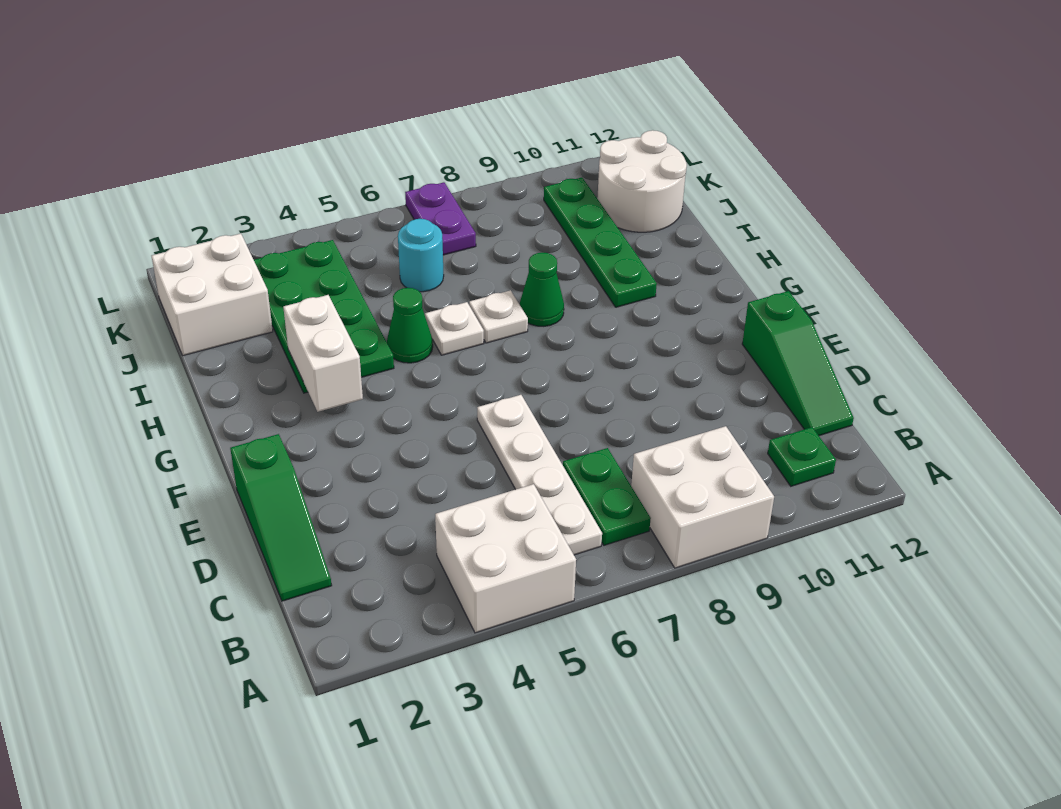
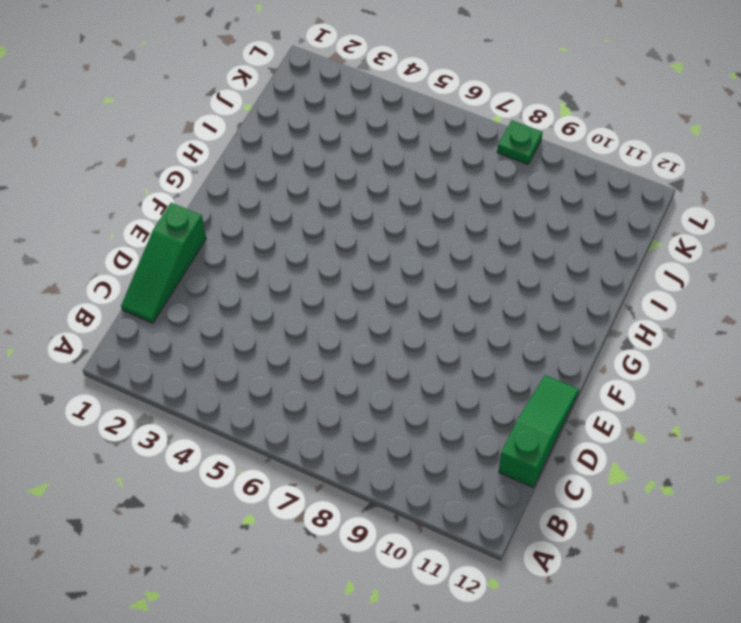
green slope C12:E12 level 1 top C -> green slope C12:E12 level 1 top E
green plate L8 level 1 -> green plate B11 level 1
none -> white brick A4:B5 level 1
none -> white brick A8:B9 level 1
none -> white plate B6:E6 level 1

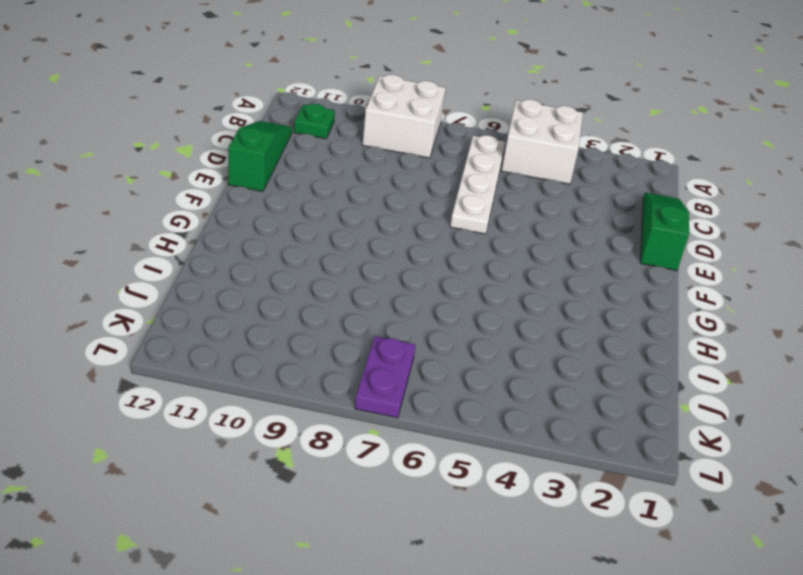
none -> green plate B7:C7 level 1
none -> green plate H3:K4 level 1
none -> green cone H5 level 1

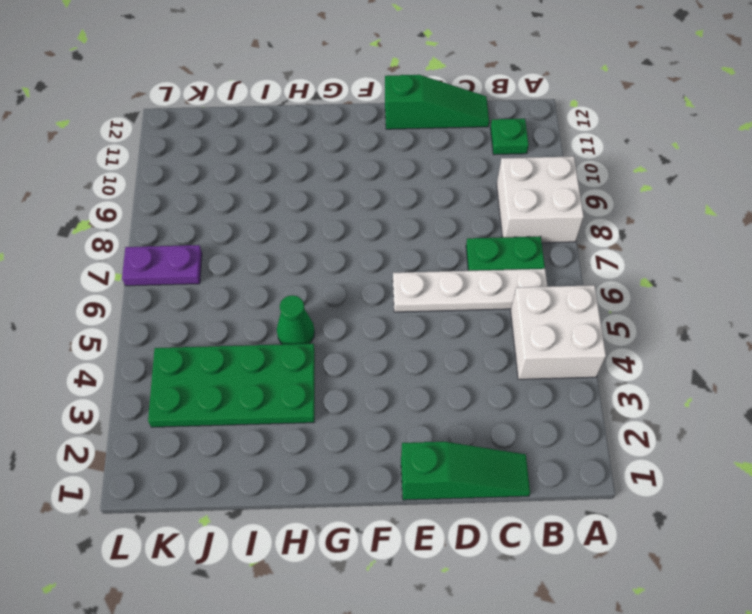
none -> white plate H6 level 1
none -> white plate H7 level 1
none -> green cone H8 level 1

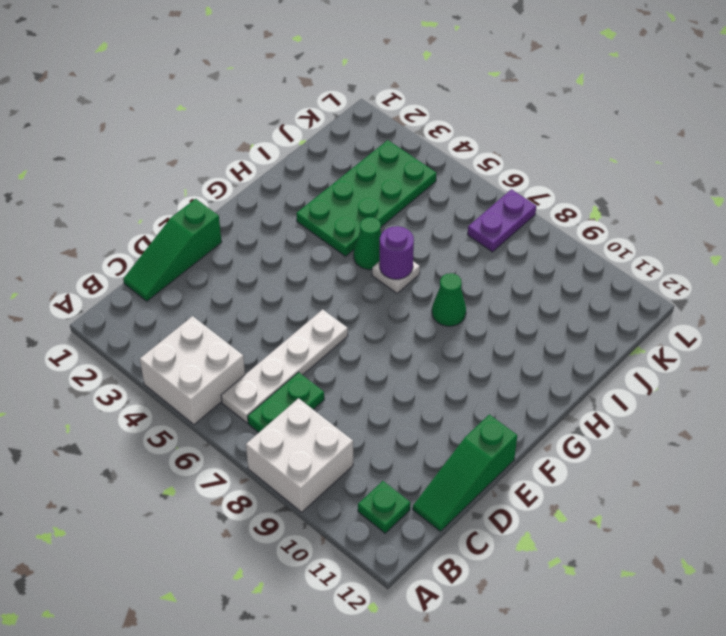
purple round brick H6 level 2 -> none
none -> white plate H7 level 1
none -> green plate H10:K10 level 1
none -> white brick J1:K2 level 1

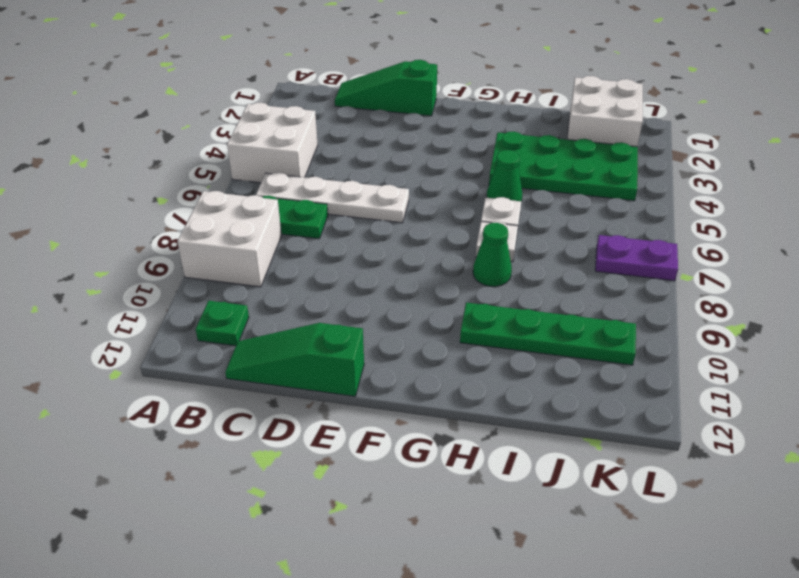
none -> cyan round brick J6 level 1
none -> white round brick J11:K12 level 1
none -> white brick G3:H3 level 2

